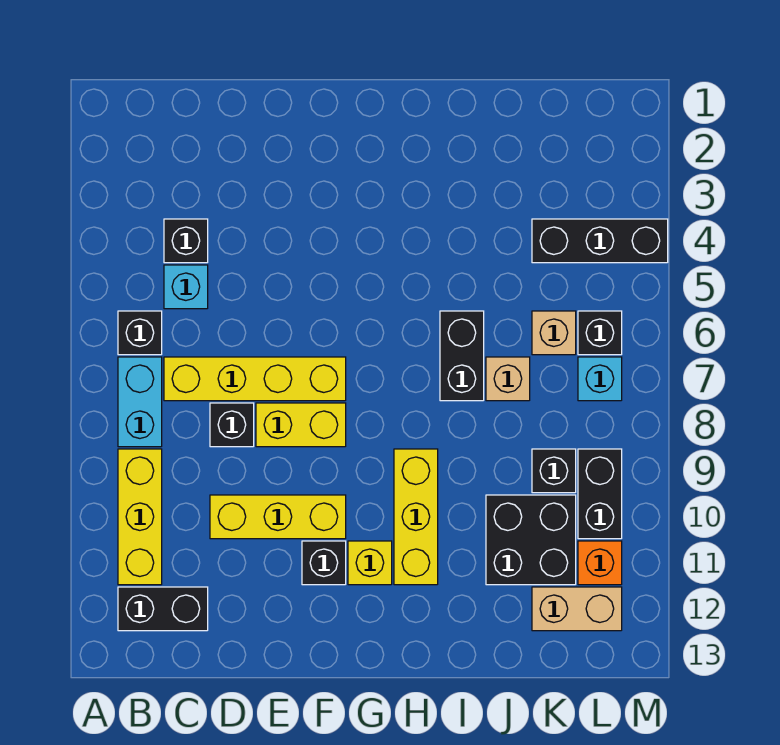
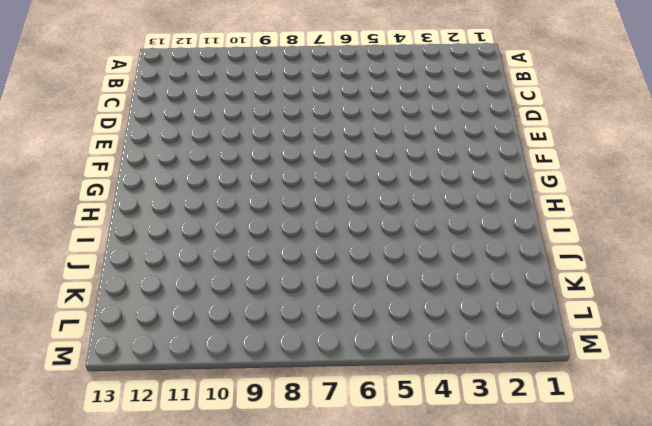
none -> black brick B6 level 1
none -> cyan brick B7:B8 level 1
none -> yellow brick B9:B11 level 1

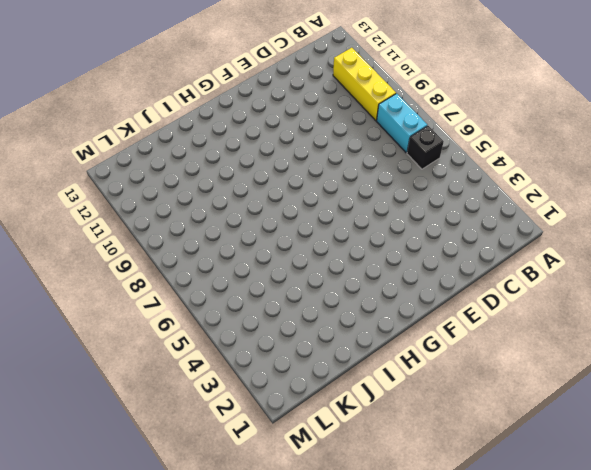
none -> black brick B12:C12 level 1
none -> black brick C4 level 1
none -> cyan brick C5 level 1

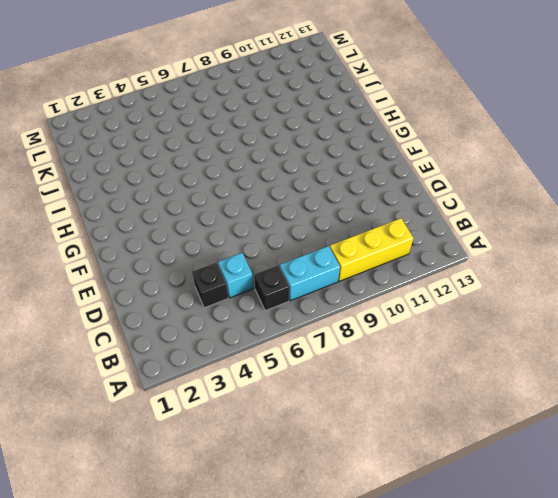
none -> black brick B12:C12 level 1
none -> yellow brick C7:F7 level 1
none -> black brick D8 level 1

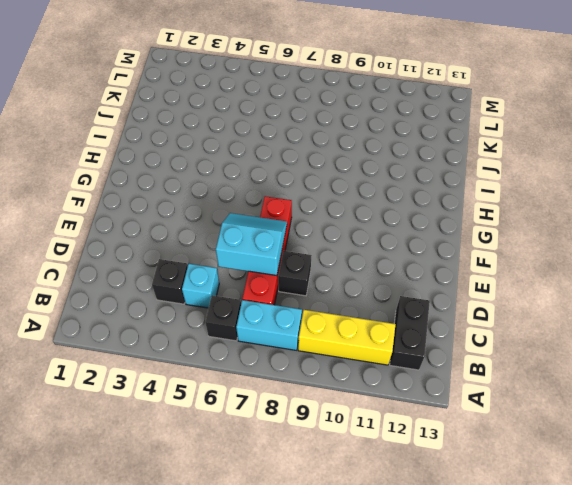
red brick C7:F7 level 1 -> yellow brick C7:F7 level 1
cyan slope D6:E7 level 2 top D -> none
none -> yellow brick D10:F10 level 1
none -> yellow brick E8:F8 level 1
none -> black brick F11 level 1

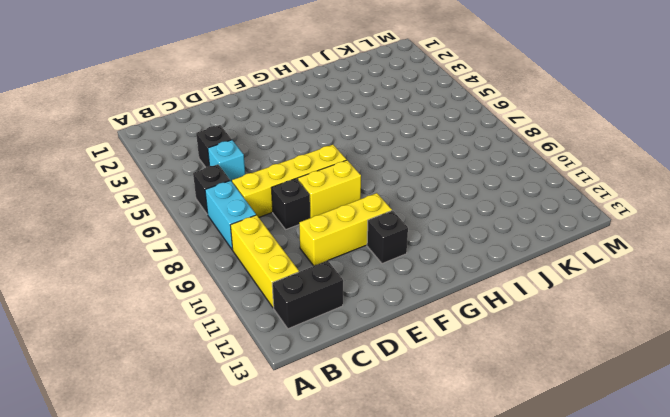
none -> yellow brick G11 level 1
none -> yellow brick H9:H11 level 1
none -> black brick I6:I7 level 1

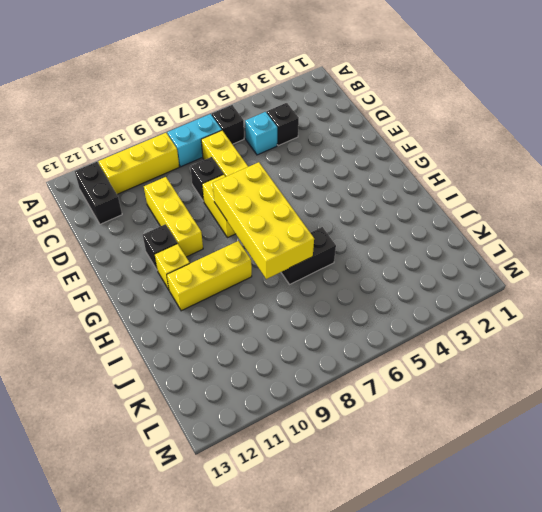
yellow brick F7:I8 level 2 -> none
none -> tan brick J7 level 1
none -> black brick J10:K11 level 1
none -> black brick K4:M4 level 1

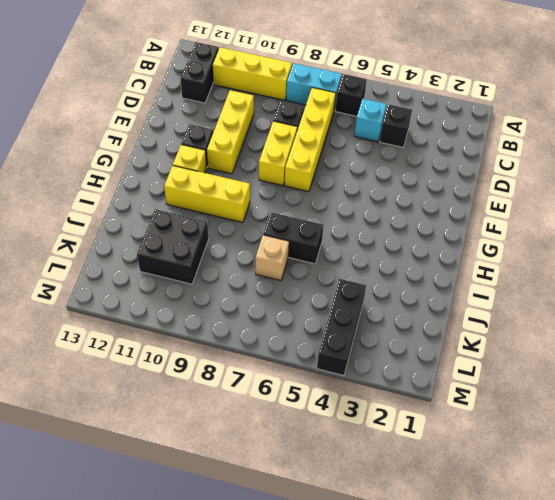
none -> tan brick K6 level 1
none -> black brick K9 level 1
none -> tan brick K12:L12 level 1

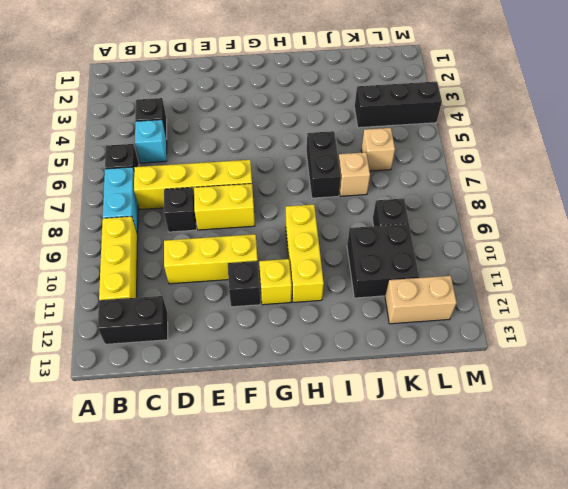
none -> black brick L6 level 1
none -> cyan brick L7 level 1
none -> black brick L9:L10 level 1

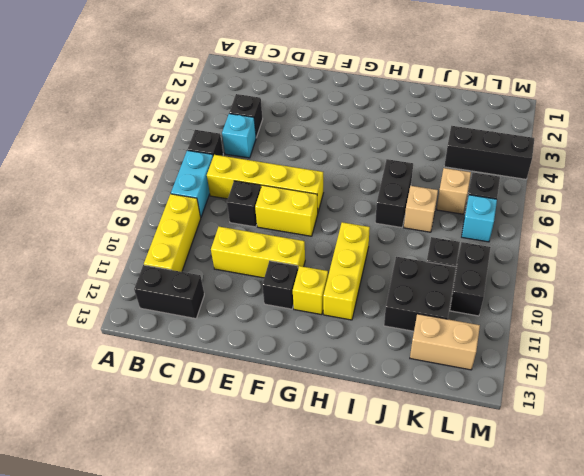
none -> orange brick L11 level 1

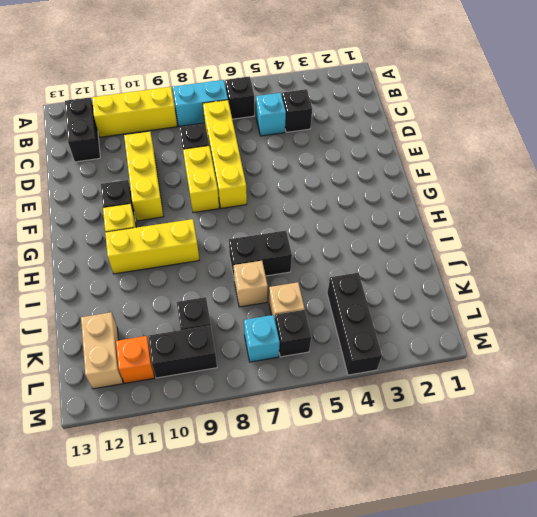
none -> black brick J10:K11 level 1

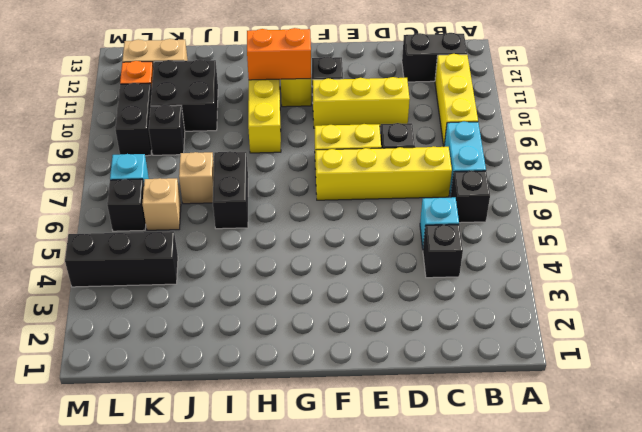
orange brick G11:H11 level 2 -> none

